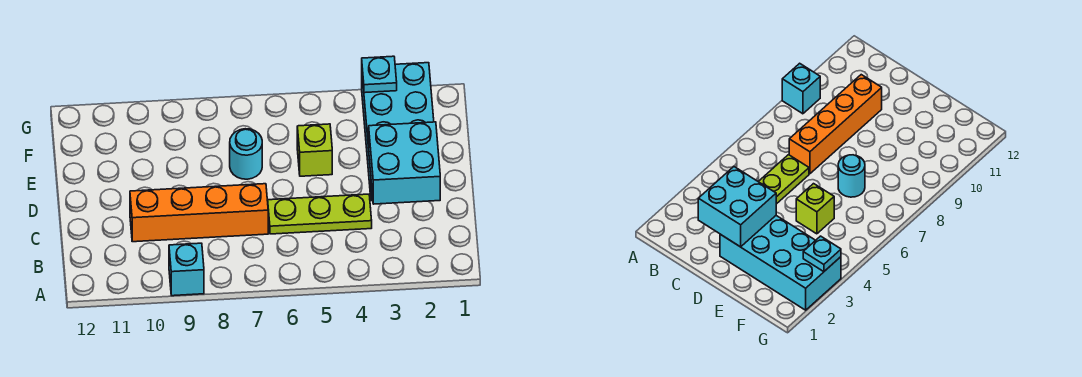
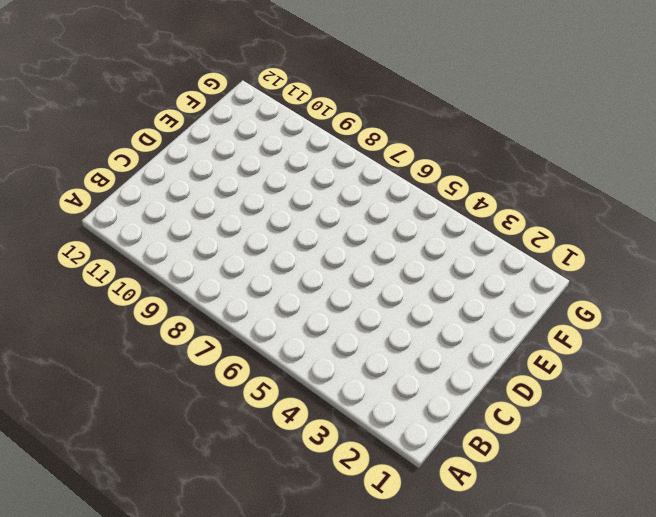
none -> cyan brick A9 level 1
none -> lime plate C4:C6 level 1

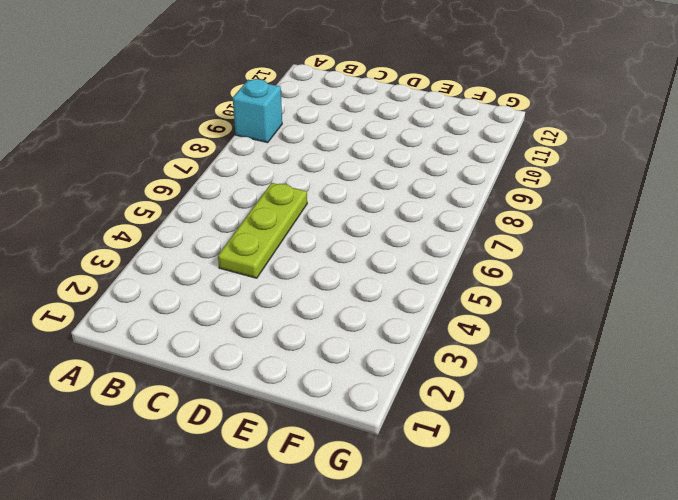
none -> orange brick C7:C10 level 1
none -> cyan brick D2:G3 level 1

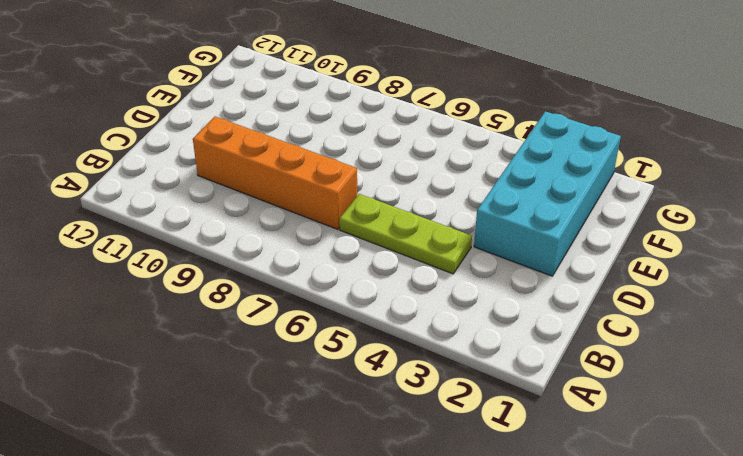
none -> cyan brick A9 level 1
none -> lime brick E5 level 1

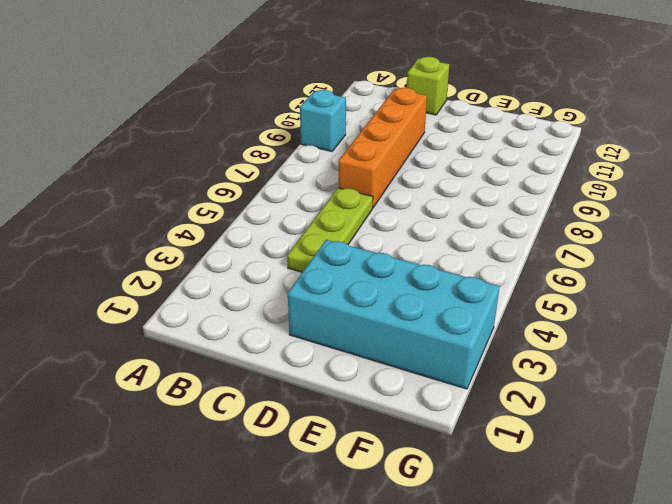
lime brick C12 level 1 -> lime brick E5 level 1
none -> cyan round brick E7 level 1
none -> cyan brick C2:D3 level 2

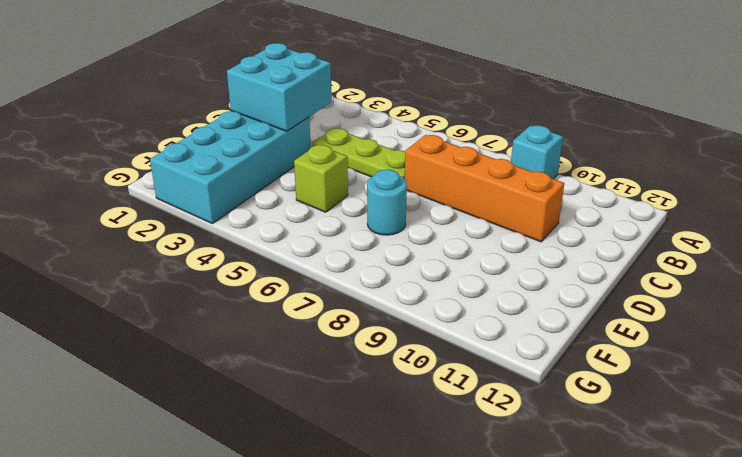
none -> cyan plate G3 level 2

